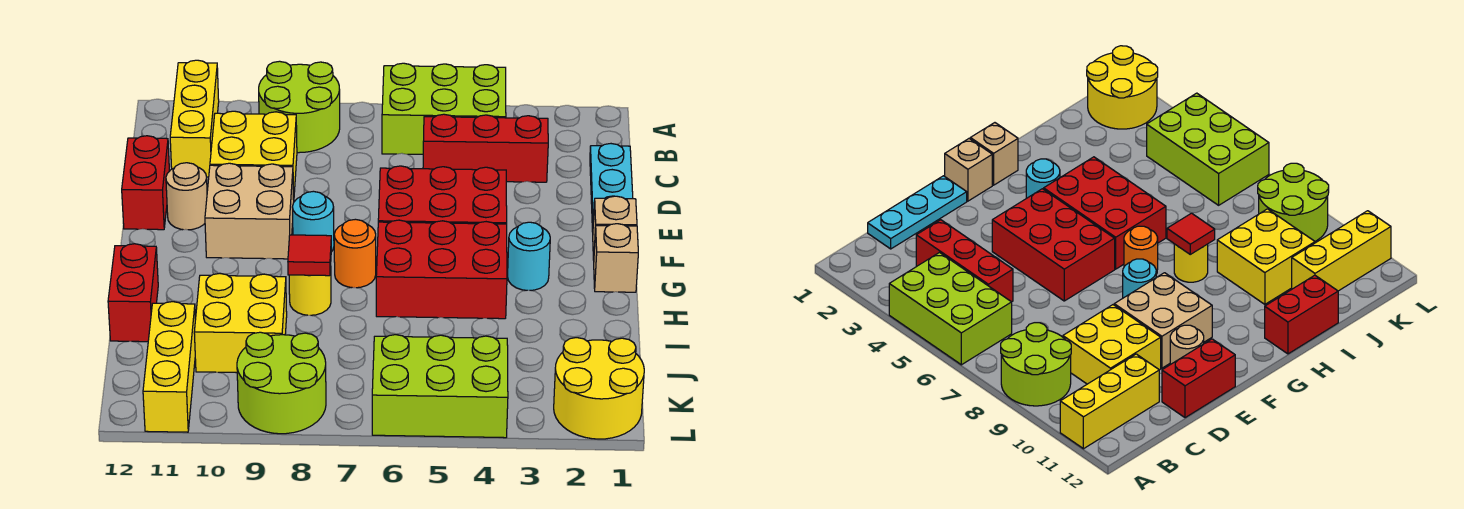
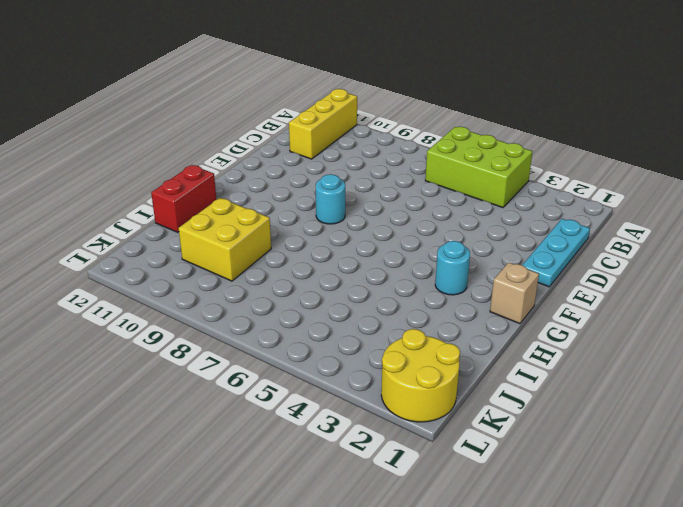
none -> lime round brick A8:B9 level 1
none -> red brick C3:C5 level 1
none -> yellow brick C9:D10 level 1

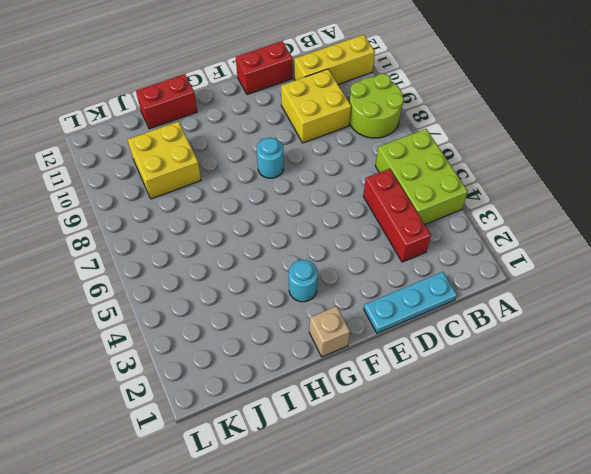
none -> red brick E4:F6 level 1
none -> tan brick E9:F10 level 1
none -> tan round brick E11 level 1

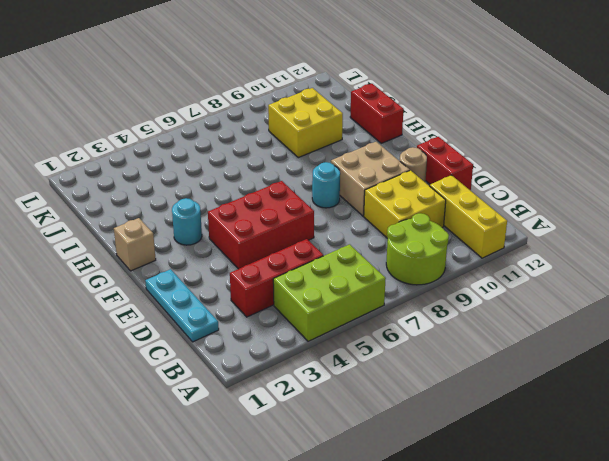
none -> tan brick F1 level 1
none -> red brick G4:H6 level 1
none -> orange round brick G7 level 1

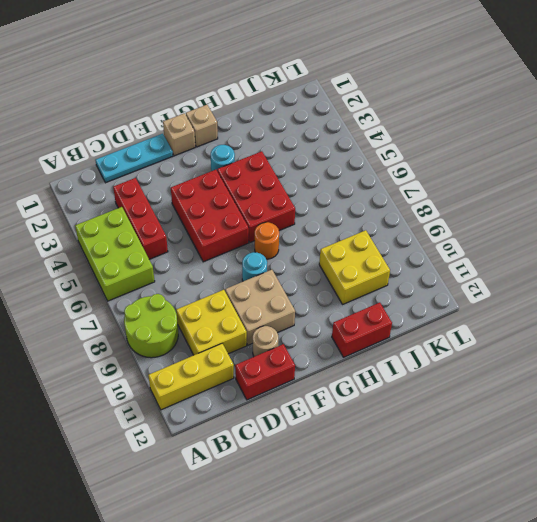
none -> yellow round brick H8 level 1
none -> yellow brick J11:L11 level 1
none -> yellow round brick K1:L2 level 1

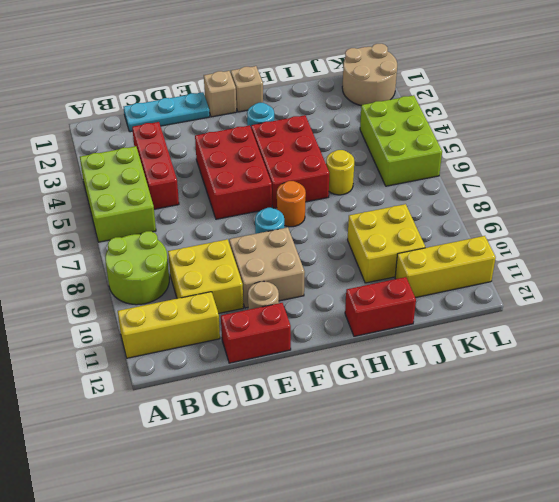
yellow round brick I6 level 1 -> yellow round brick H8 level 1
tan round brick K1:L2 level 1 -> yellow round brick K1:L2 level 1
none -> lime round brick K8:L9 level 1
none -> red tile H8 level 2

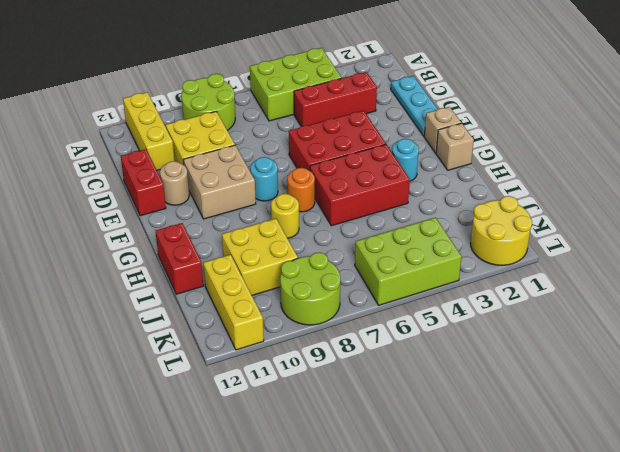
none -> red tile H8 level 2

